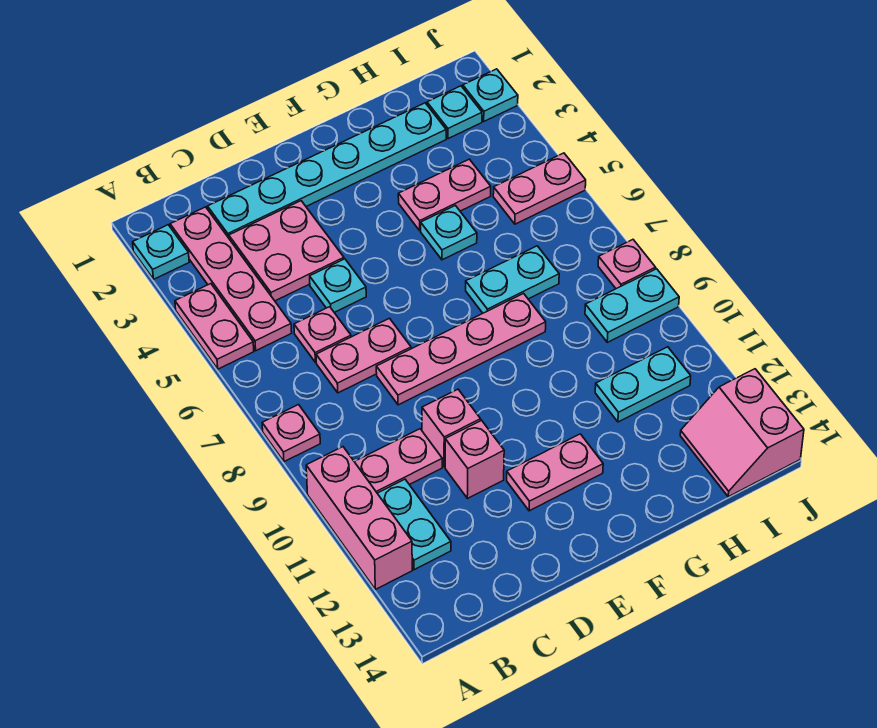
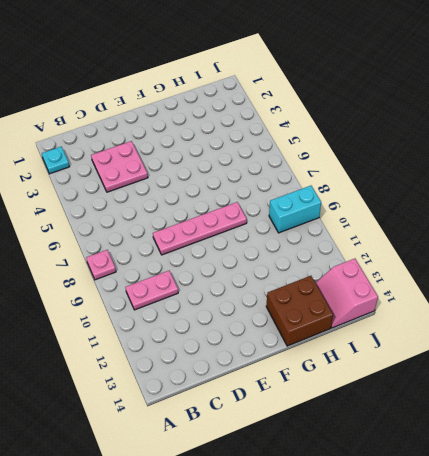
brown brick G13:H14 level 1 -> none
cyan brick I9:J9 level 1 -> cyan plate I9:J9 level 1
none -> pink plate A4:A5 level 1
none -> pink brick A10:A12 level 1
none -> pink plate B2:B5 level 1

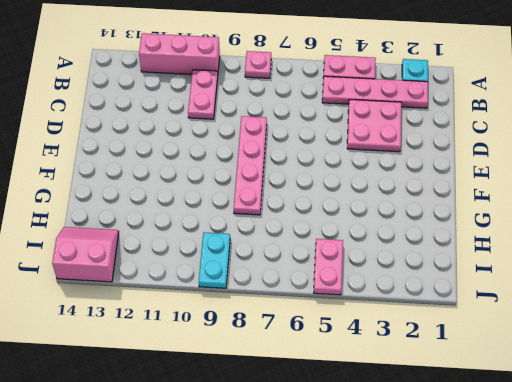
none -> cyan plate B11:B12 level 1
none -> cyan plate C2:H2 level 1
none -> pink plate C6 level 1

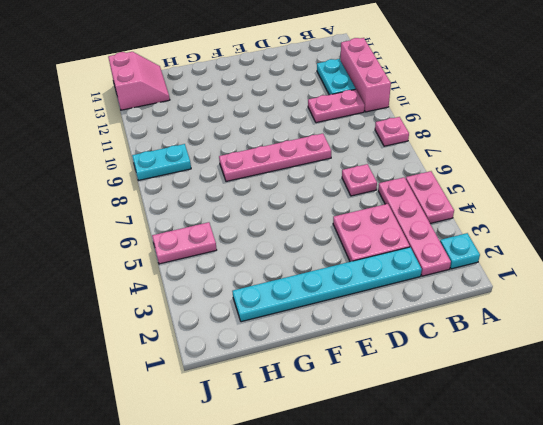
none -> pink plate C7:D7 level 1
none -> cyan plate D5 level 1
none -> pink brick D10 level 1

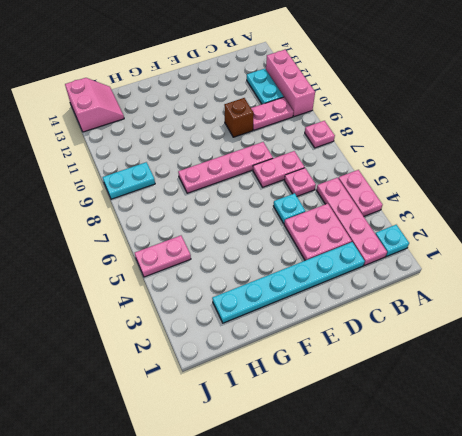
brown brick D10 level 1 -> pink brick D10 level 1
none -> pink brick D11 level 1
none -> pink plate E12:F12 level 1
none -> pink plate G4:H4 level 1

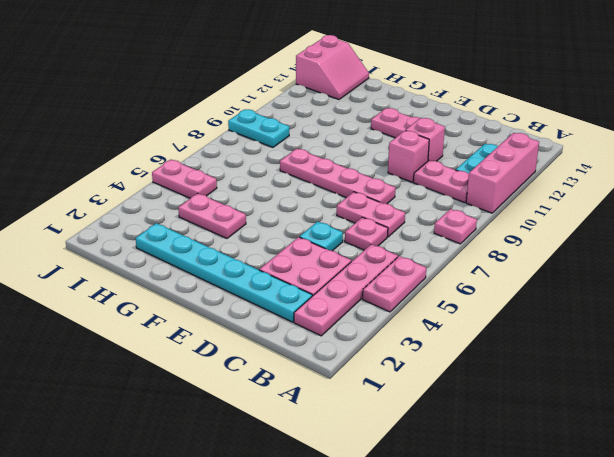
none -> cyan plate A2 level 1
none -> cyan plate G5 level 1
none -> cyan plate G7:H7 level 1

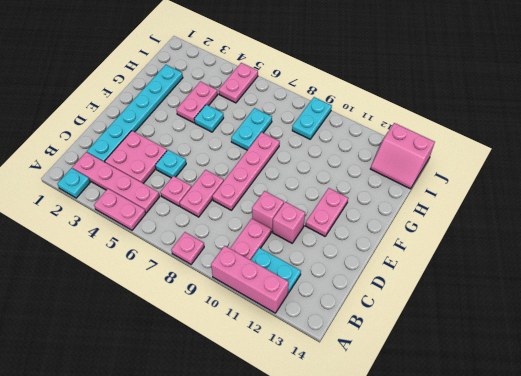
none -> cyan plate H11:I11 level 1
none -> cyan plate I2 level 1
none -> cyan plate J2 level 1

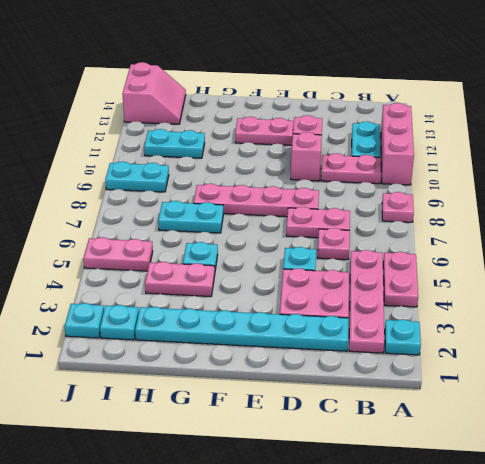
none -> pink plate J8 level 1

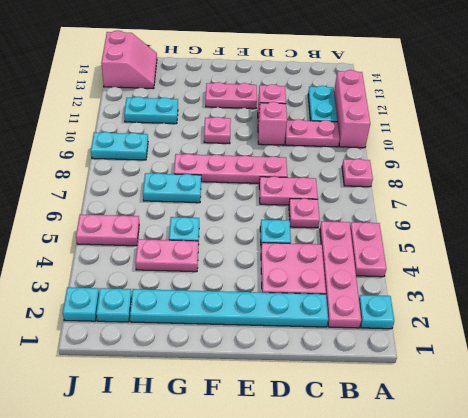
pink plate F10 level 1 -> pink plate J8 level 1

